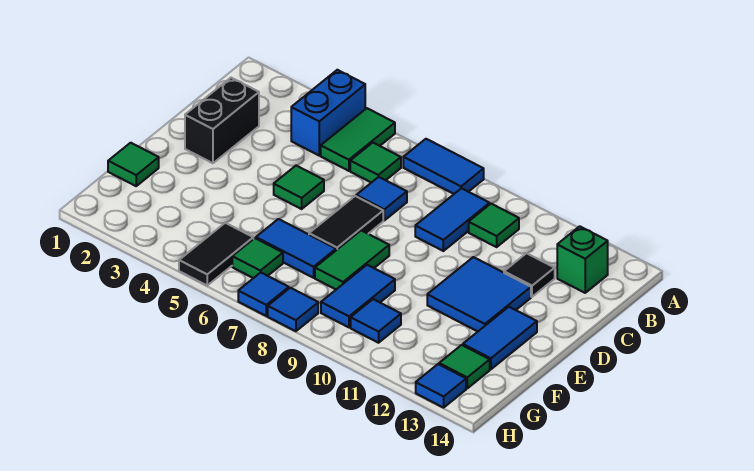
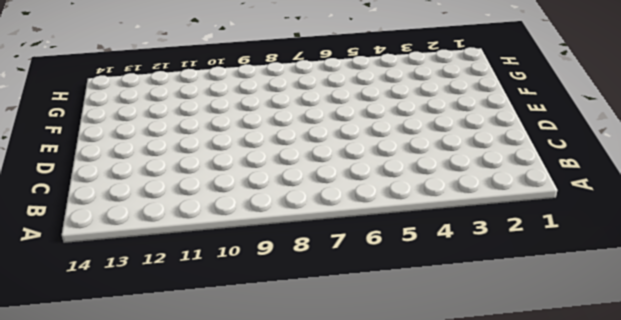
none -> blue brick A4:B4 level 1
none -> green tile A5:B5 level 1
none -> blue tile A7:A8 level 1

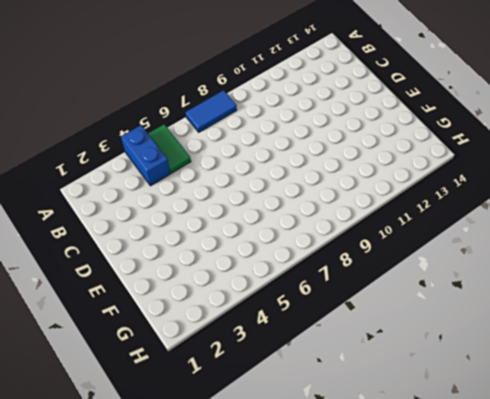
none -> green tile B6 level 1
none -> blue tile B9:C9 level 1
none -> green tile B10 level 1

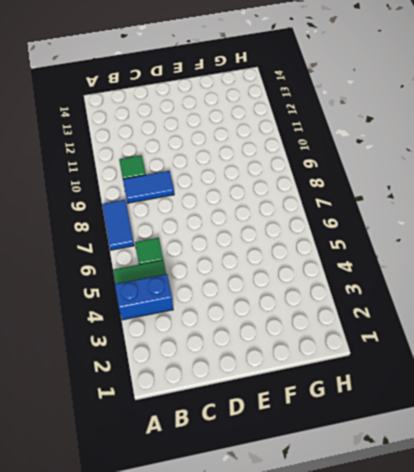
none -> green brick B13 level 1
none -> black brick C2:D2 level 1
none -> blue tile C7 level 1

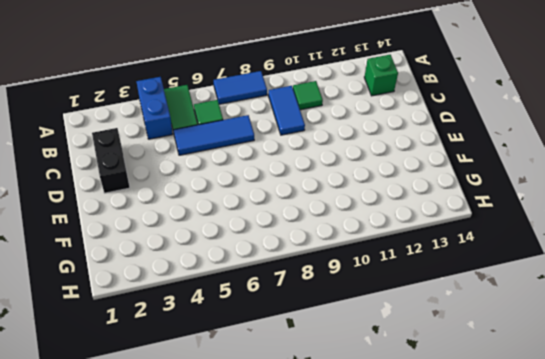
blue tile C5:C7 level 1 -> blue tile C7 level 1
none -> black tile C12 level 1
none -> green tile D5 level 1
none -> black tile D7:E7 level 1

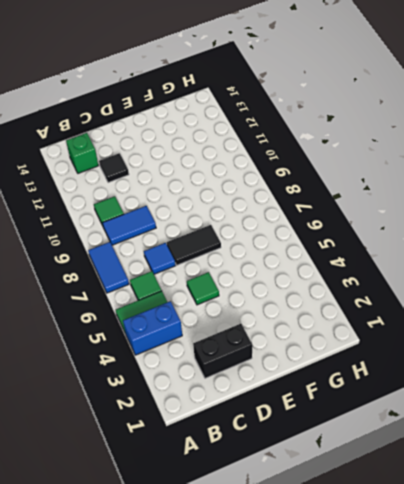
none -> blue tile D11:E12 level 1
none -> green tile E8:F8 level 1
none -> blue tile E13:F13 level 1

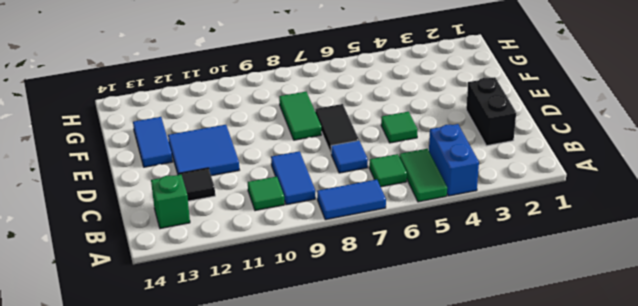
none -> green tile F1 level 1
none -> blue tile F6:F7 level 1
none -> blue tile F9:G9 level 1

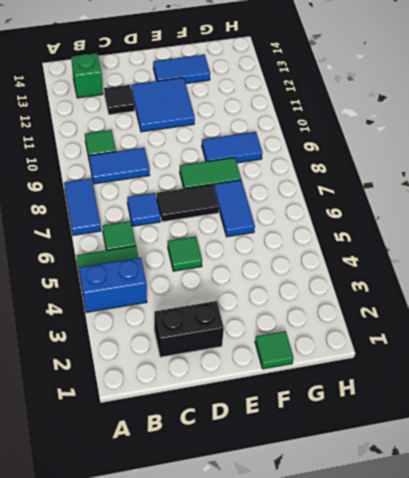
none -> black tile G5:H5 level 1
none -> green tile G6 level 1
none -> blue tile G10 level 1

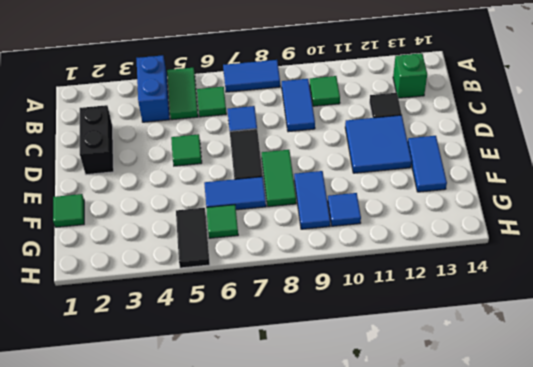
none -> green tile G13 level 1
none -> blue tile H7 level 1
none -> blue tile H8 level 1

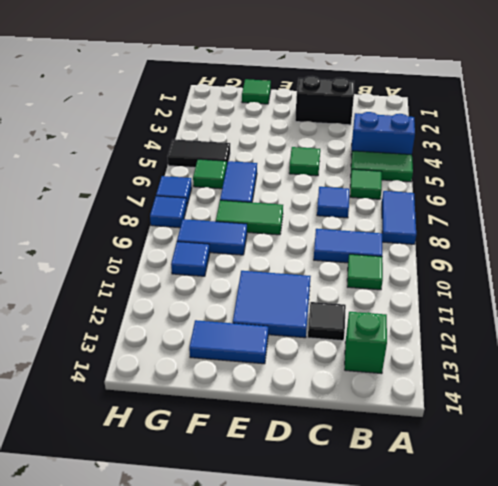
none -> black tile D7:E7 level 1
none -> green tile G13 level 1
none -> blue tile H13 level 1

